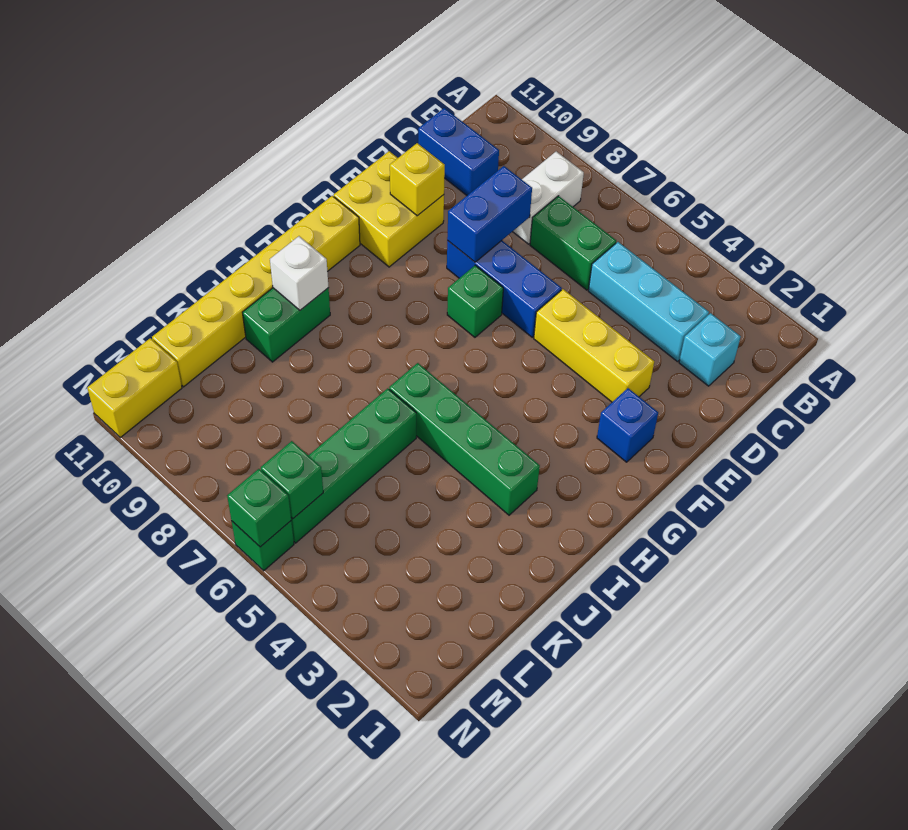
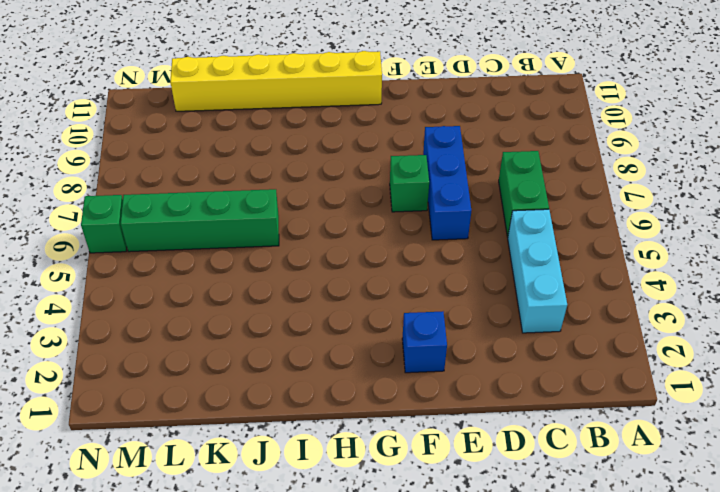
none -> white brick B8:C8 level 1
none -> cyan brick C2 level 1
none -> blue brick C10:C11 level 1

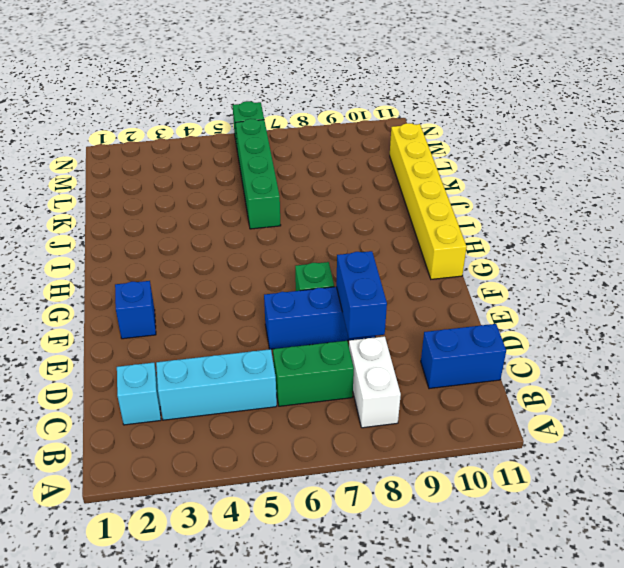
none -> yellow brick E3:E5 level 1
none -> yellow brick E10:F11 level 1
none -> green brick I3:I6 level 1

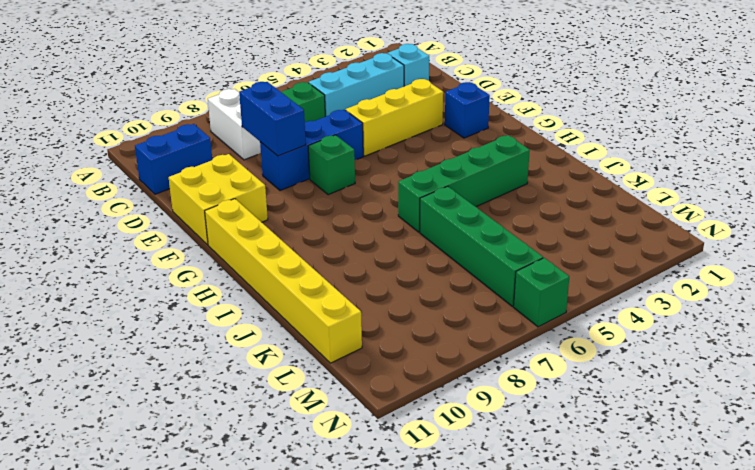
none -> green brick I10:J10 level 1
none -> yellow brick M11:N11 level 1
none -> yellow brick E10 level 2

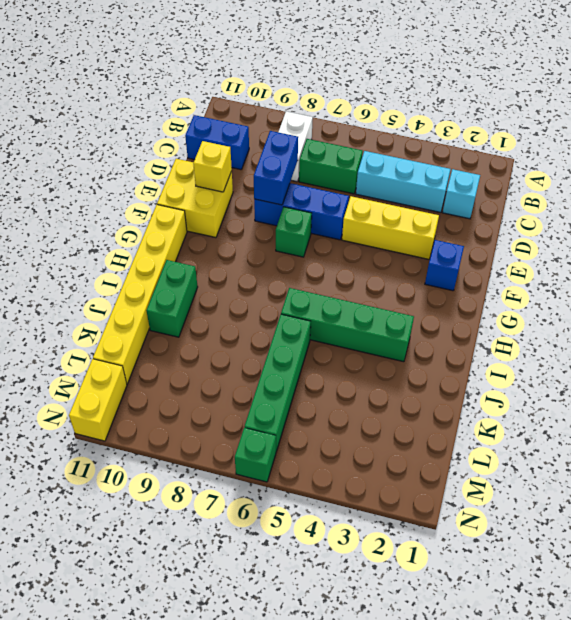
none -> white brick I10 level 2
none -> green brick M6 level 2
none -> green brick N6 level 2

